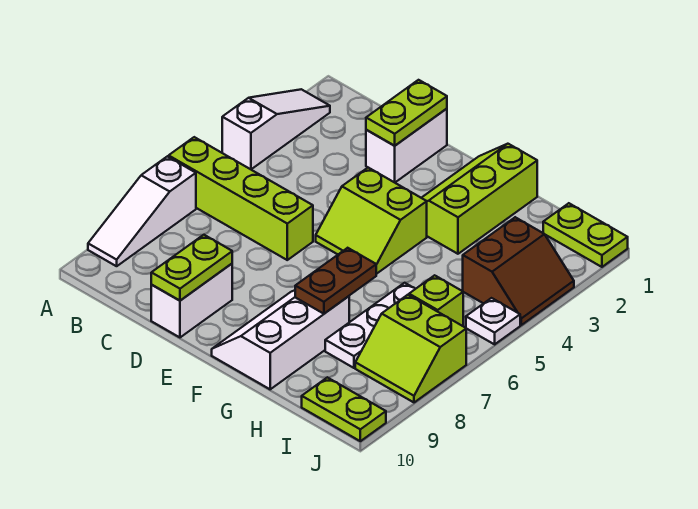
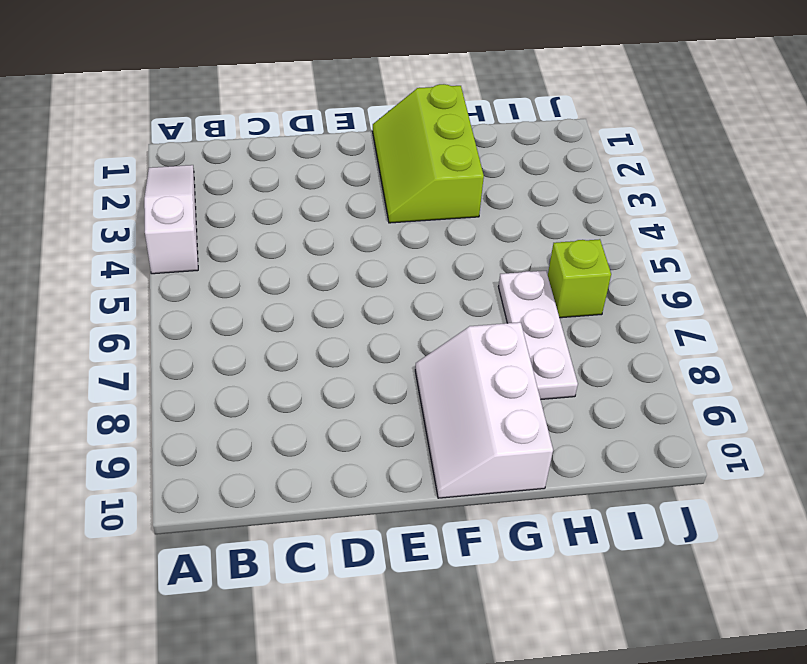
none -> lime brick A6:D6 level 1
none -> white slope A7:A9 level 1 top 7
none -> white brick D1:D2 level 1

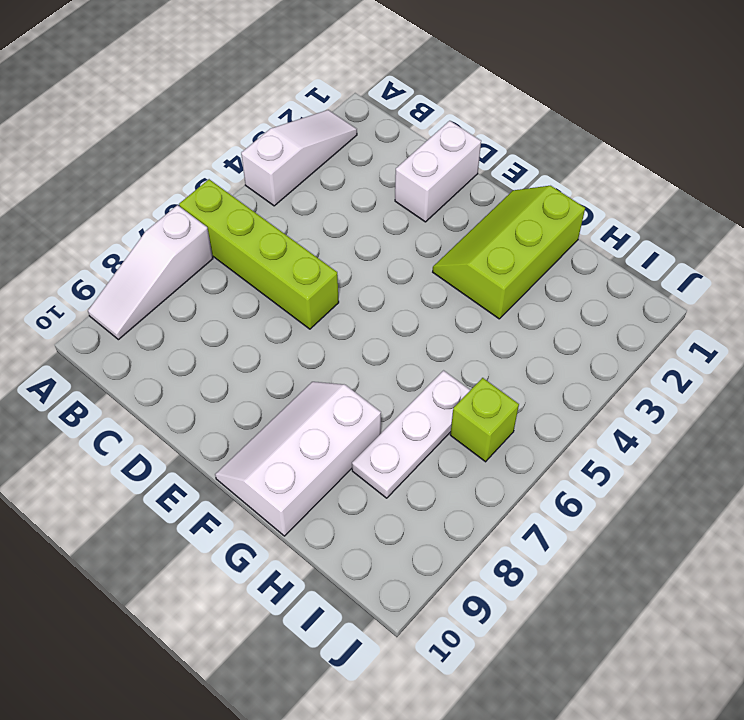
none -> white brick D9:D10 level 1
none -> lime slope E4:F5 level 1 top 4
none -> lime plate I1:J1 level 1

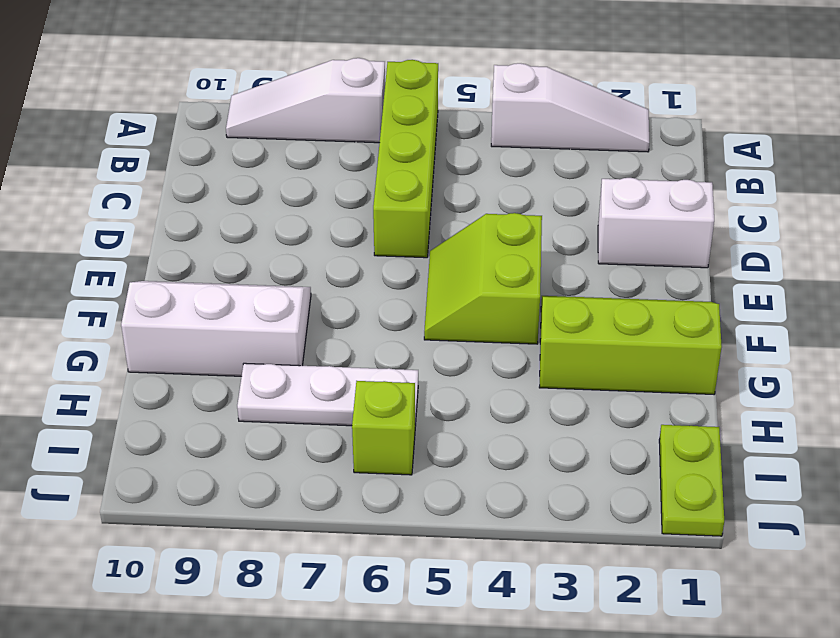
none -> white brick D9:D10 level 1
none -> brown slope I3:J4 level 1 top I
none -> lime slope I7:J8 level 1 top 7

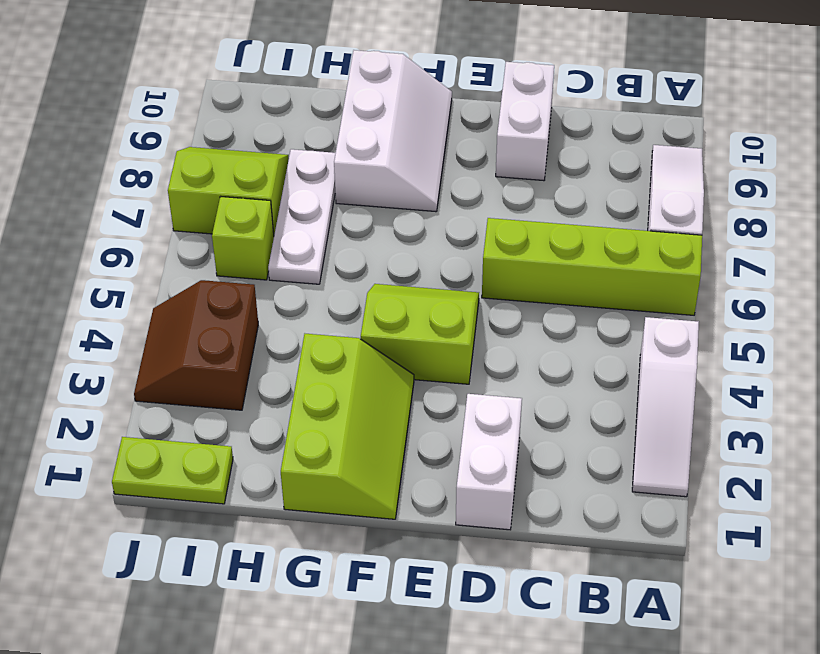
none -> lime plate I10:J10 level 1
none -> white plate J5 level 1
none -> lime plate D1:D2 level 2

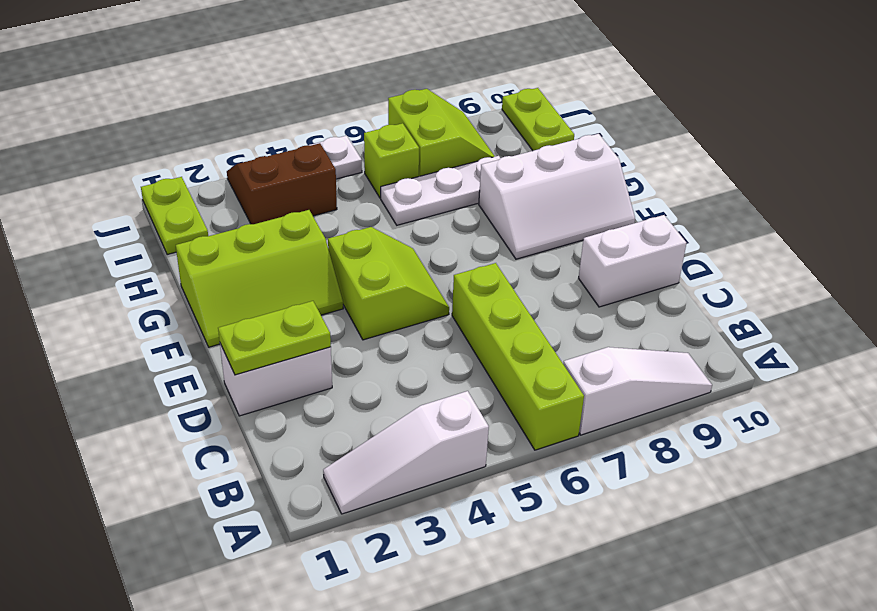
none -> lime plate D9:D10 level 2
none -> brown plate G7:G8 level 2

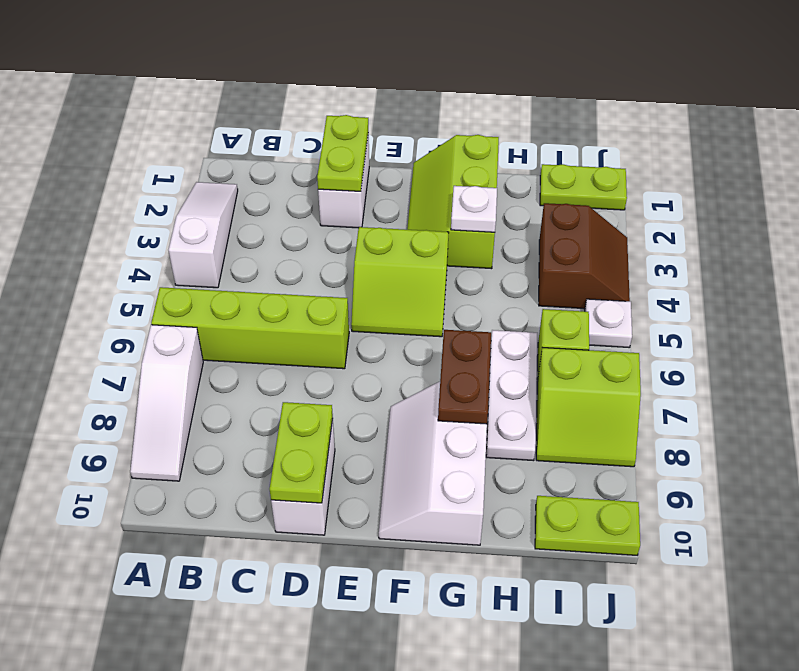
white plate G3 level 2 -> none

